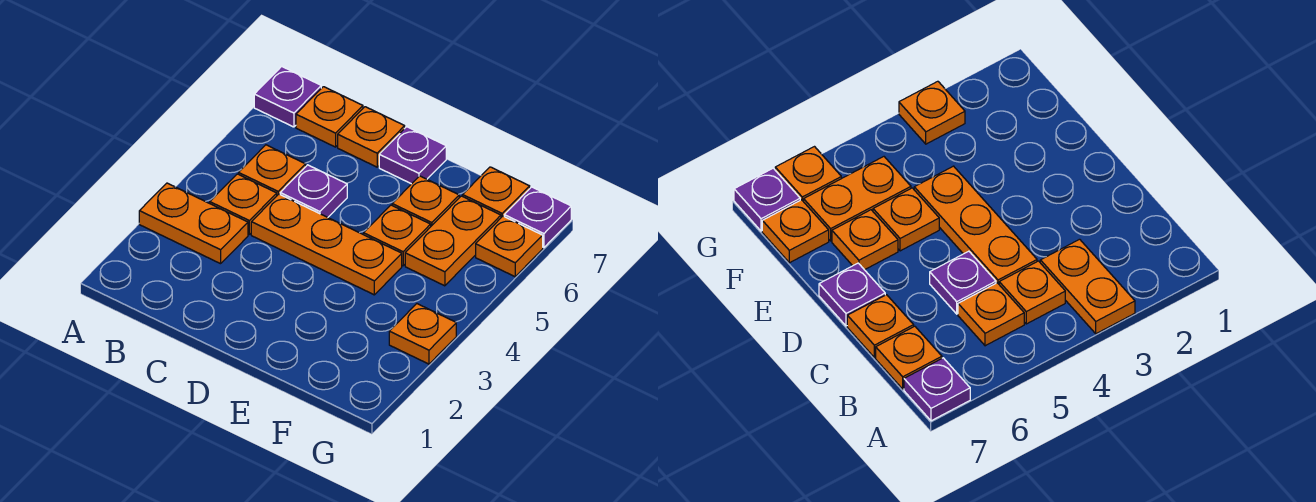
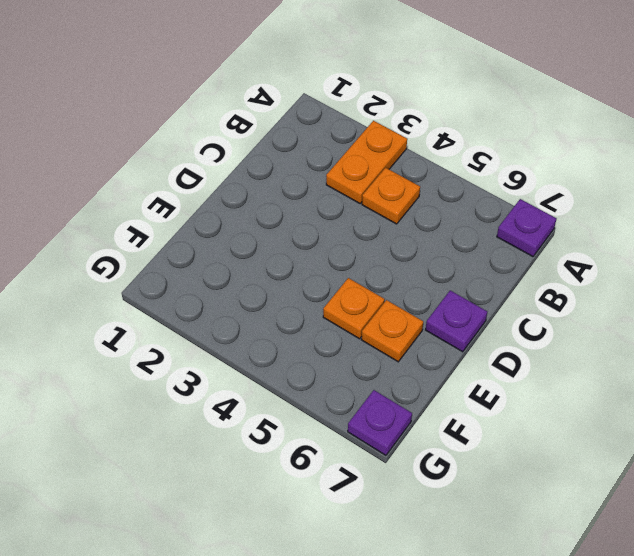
none -> orange plate B5 level 1
none -> orange plate B7 level 1
none -> orange plate C4:E4 level 1

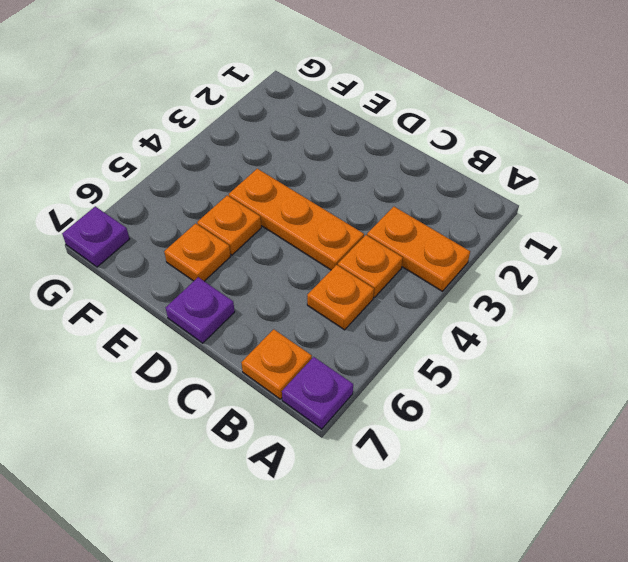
none -> purple plate C5 level 1
none -> orange plate C7 level 1
none -> orange plate F5:F6 level 1

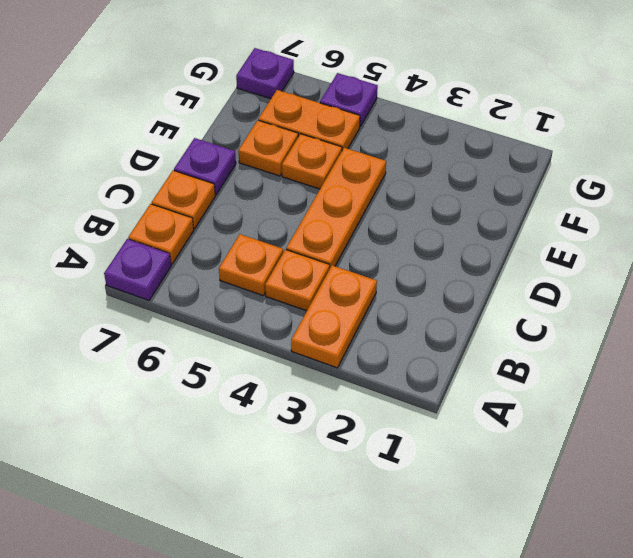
purple plate G5 level 1 -> purple plate C5 level 1
none -> orange plate F7 level 1
none -> orange plate G3 level 1
none -> orange plate G6 level 1

